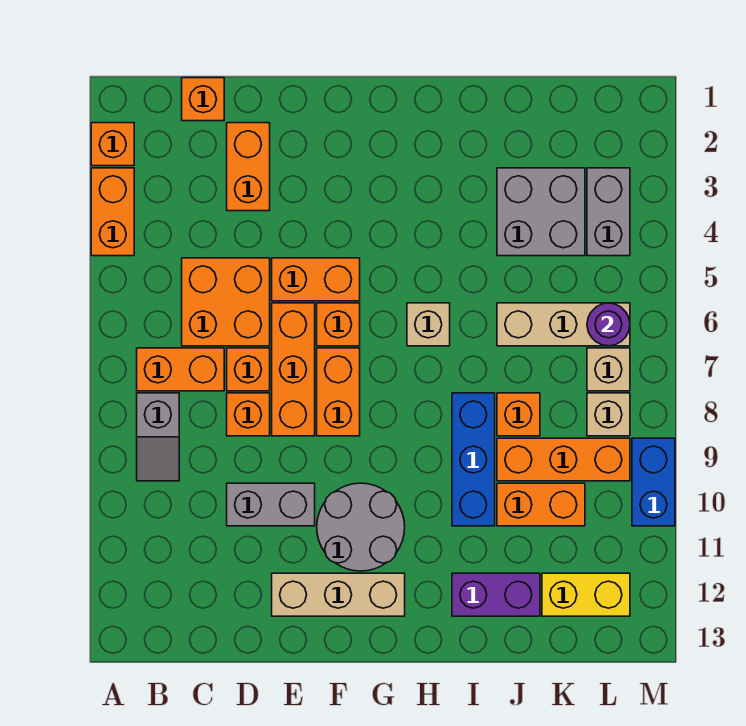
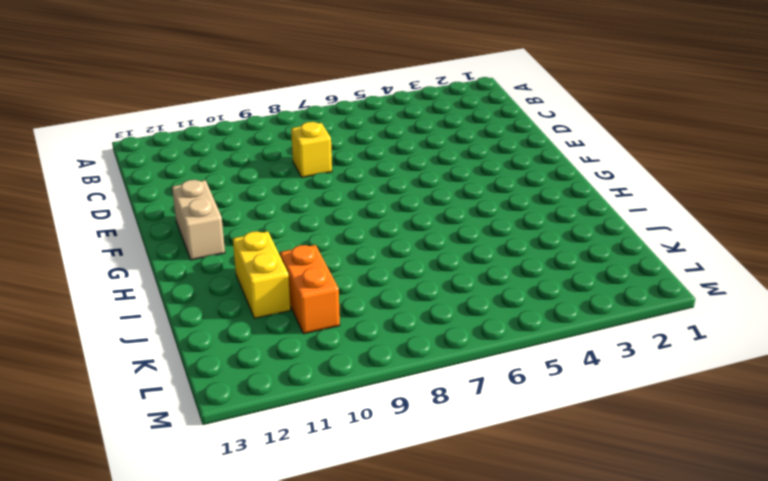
yellow brick D8 level 1 -> orange brick D8 level 1
tan brick F12:G12 level 1 -> tan brick E12:G12 level 1
yellow brick I11:J11 level 1 -> yellow brick K12:L12 level 1
none -> orange brick A2 level 1
none -> orange brick A3:A4 level 1
none -> orange brick B7:C7 level 1
none -> grey slope B8:B9 level 1 top 8

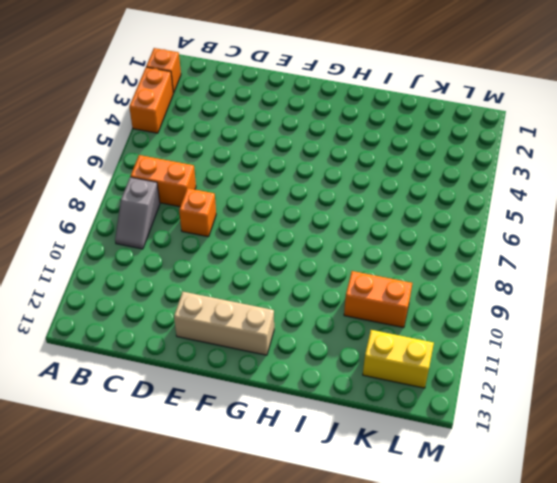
none -> orange brick C1 level 1
none -> orange brick C5:D6 level 1
none -> orange brick D2:D3 level 1
none -> orange brick D7 level 1

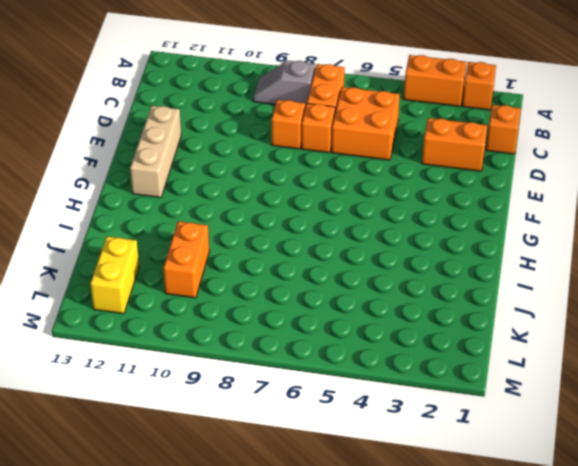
none -> grey brick D10:E10 level 1
none -> orange brick E5:F5 level 1
none -> orange brick E6:E8 level 1
none -> orange brick F6 level 1

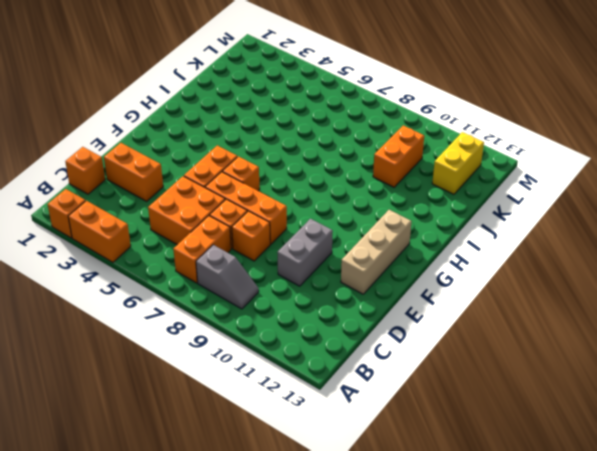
none -> orange brick F7:F8 level 1
none -> grey round brick F10:G11 level 1
none -> tan brick H6 level 1
none -> blue brick I8:I10 level 1

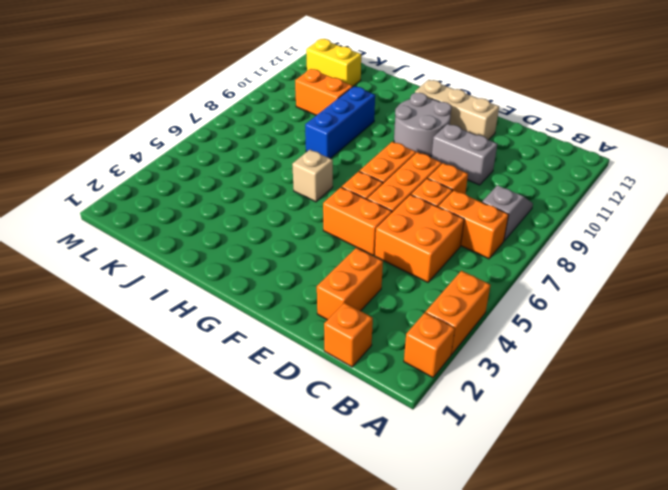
none -> purple brick I12:J12 level 1
none -> grey brick J3:K4 level 1
none -> tan brick J6:L6 level 1
none -> orange brick J8 level 1

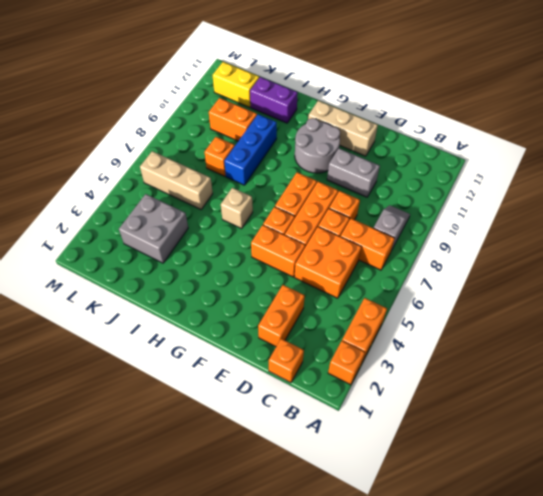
none -> orange brick J9:L9 level 1
none -> grey brick L3:L4 level 1
none -> tan brick L7 level 1
none -> tan brick L8 level 1

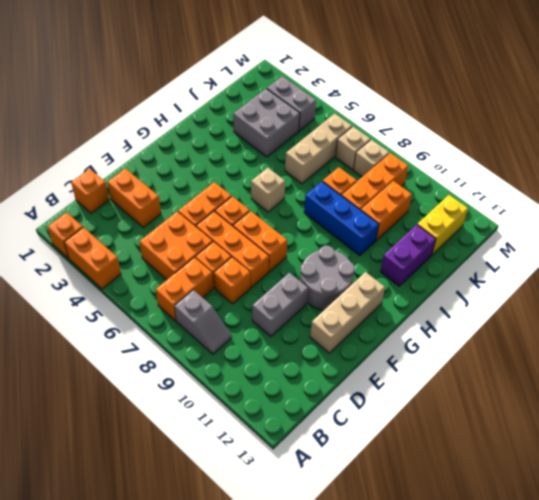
none -> blue brick M9:M10 level 1
none -> purple round brick L6 level 2

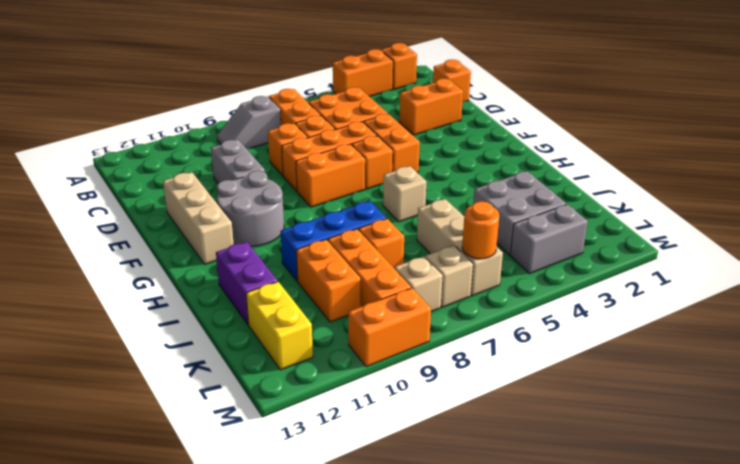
orange round brick L6 level 2 -> purple round brick L6 level 2
orange brick M9:M10 level 1 -> blue brick M9:M10 level 1

